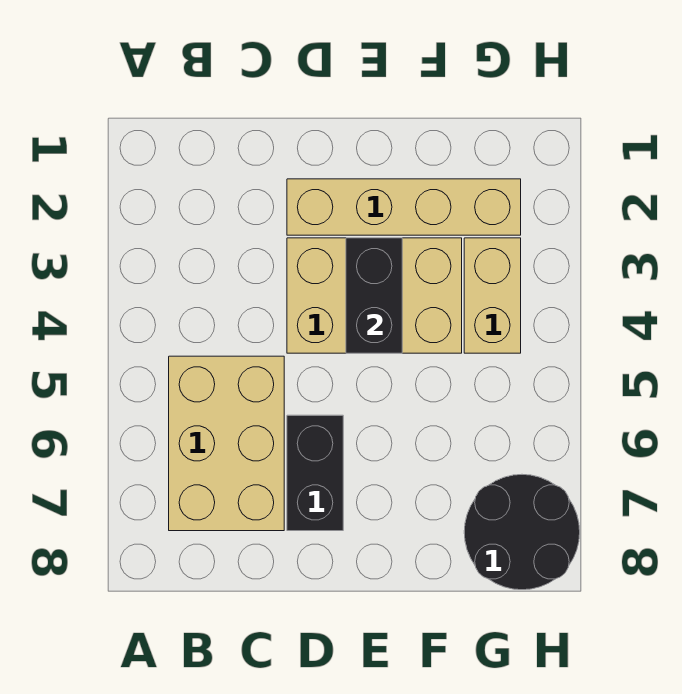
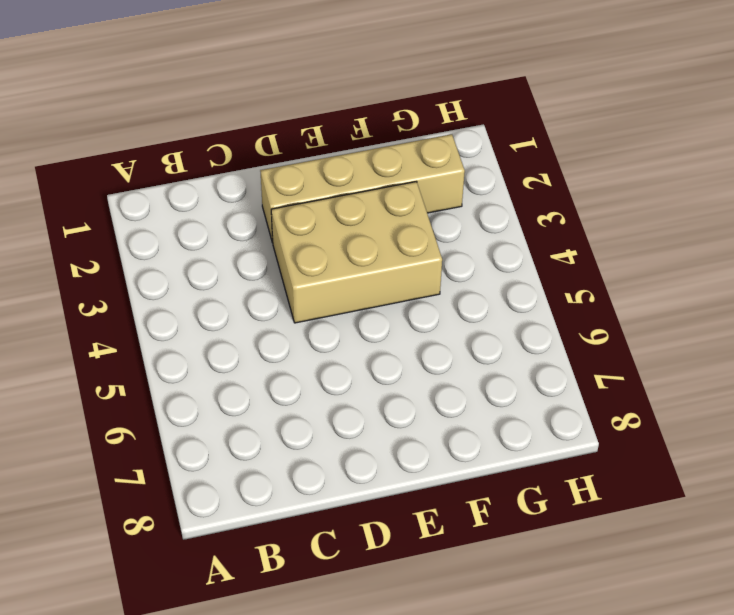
none -> tan brick B5:C7 level 1
none -> black brick D6:D7 level 1

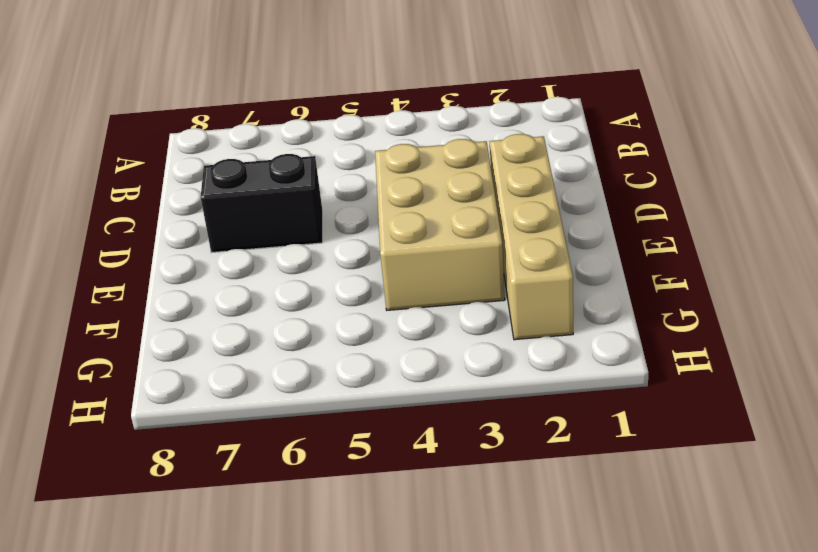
none -> tan brick B5:C7 level 1
none -> tan brick G3:G4 level 1

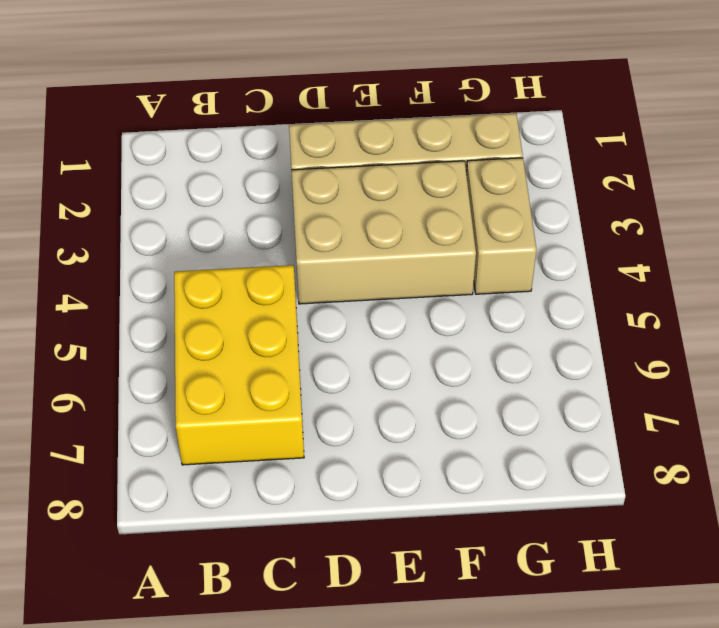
yellow brick B5:C7 level 1 -> tan brick B5:C7 level 1
none -> black brick D6:D7 level 1
none -> black round brick G7:H8 level 1

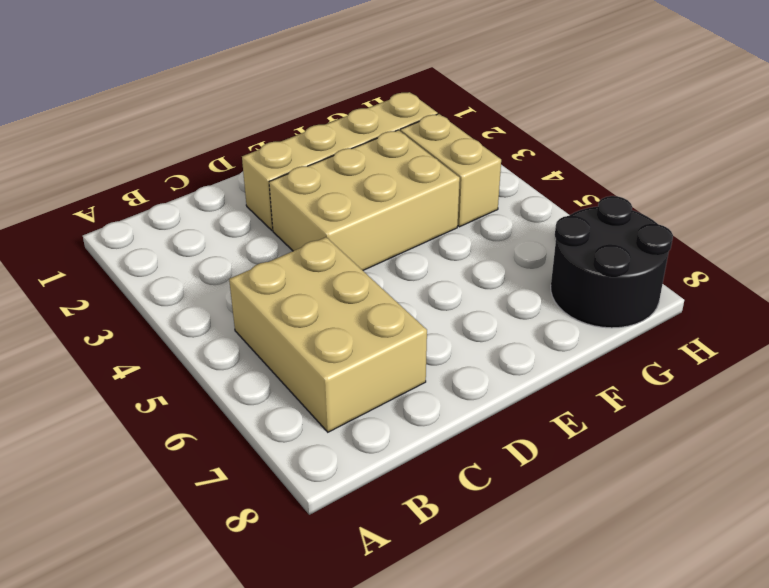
none -> black brick D6:D7 level 1
none -> black brick E3:E4 level 2

